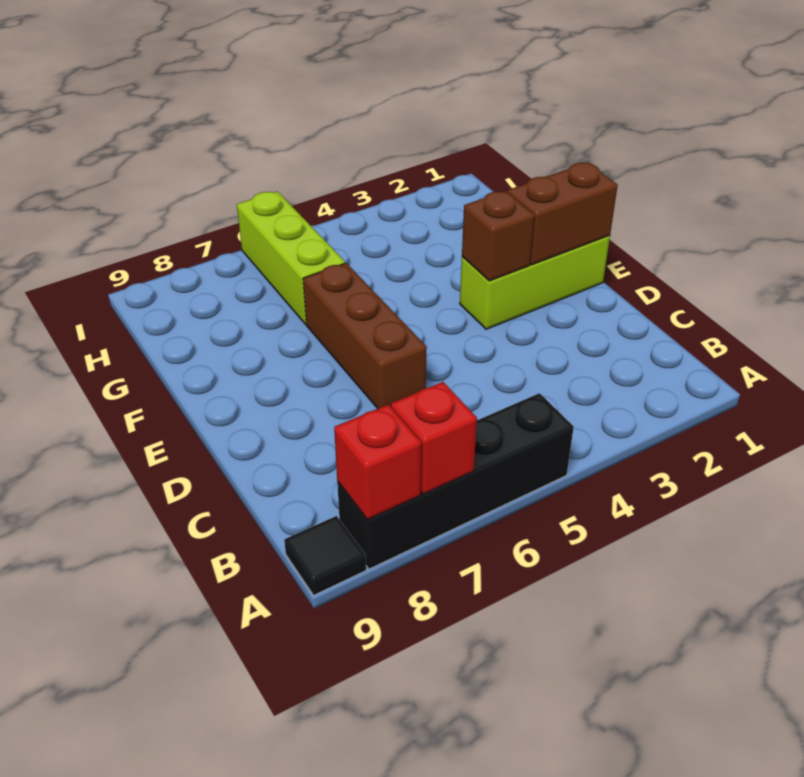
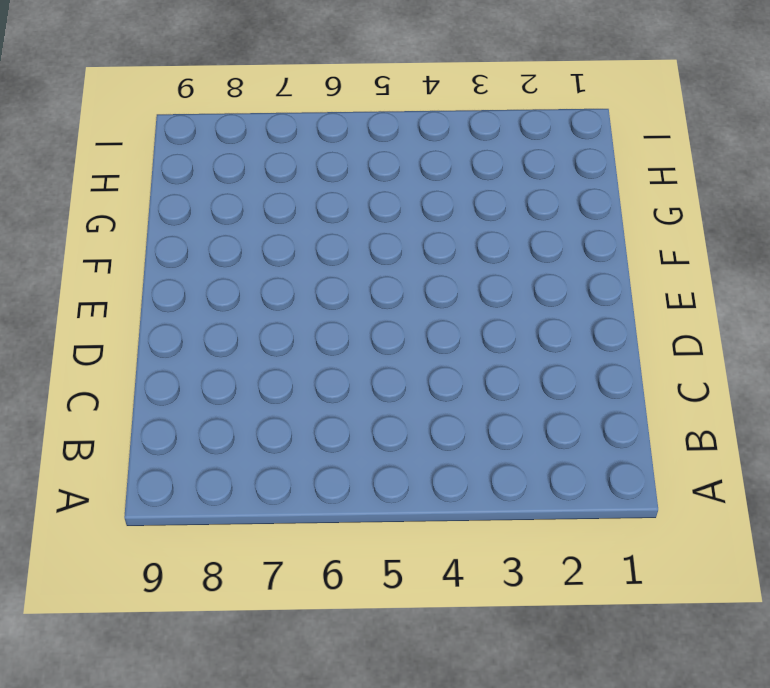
none -> black brick A5:A8 level 1
none -> black tile A9 level 1

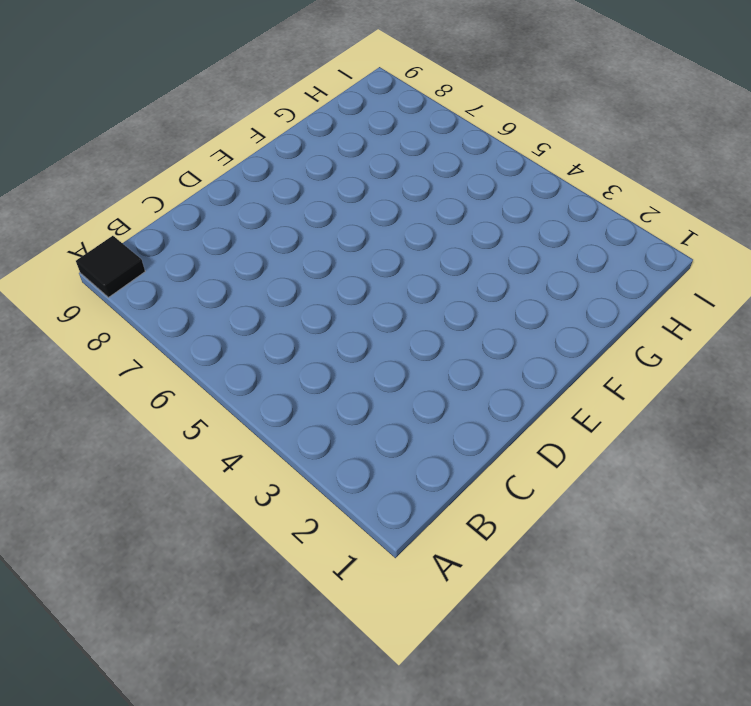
none -> black brick A5:A8 level 1
none -> brown brick D6:F6 level 1

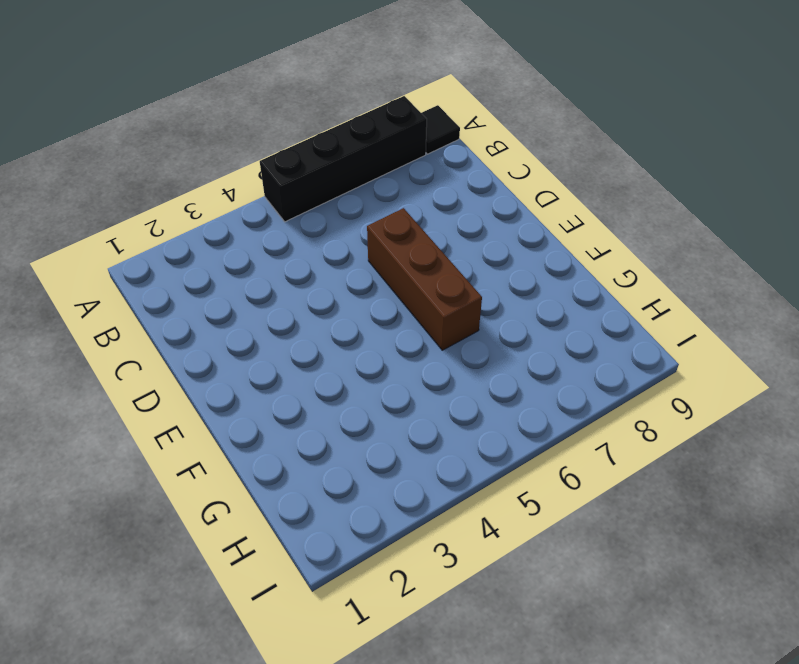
none -> lime brick E1:E3 level 1
none -> lime brick G6:I6 level 1

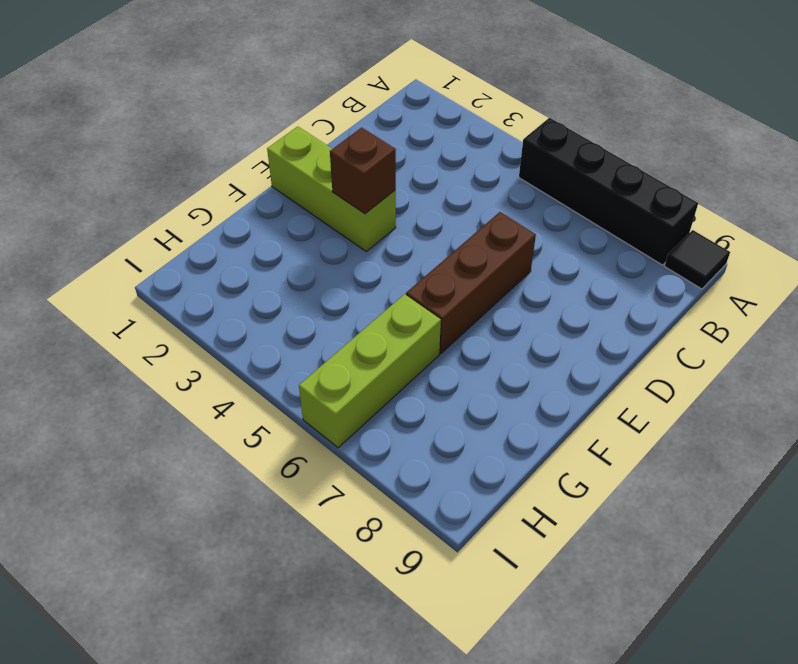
none -> red brick A7 level 2
none -> red brick A8 level 2

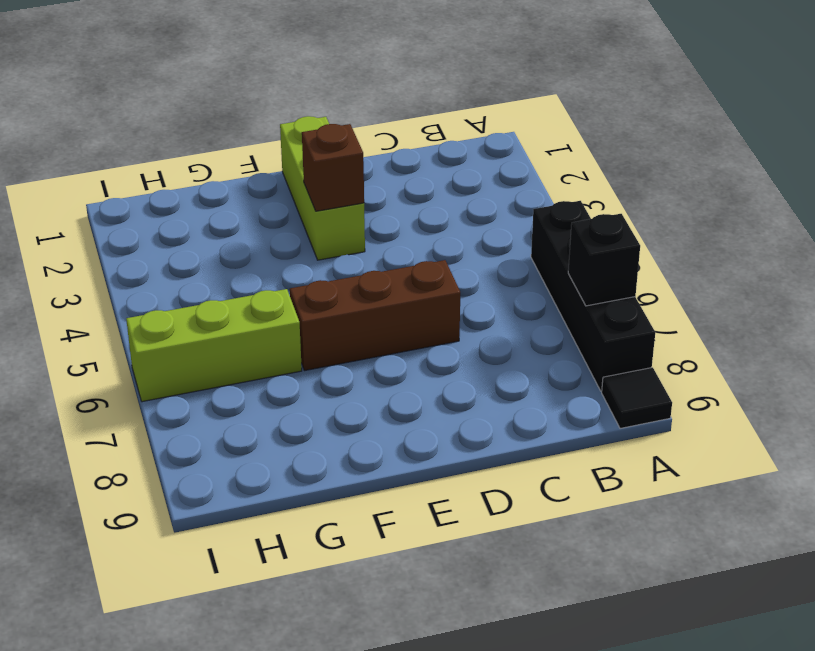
black brick A7 level 2 -> red brick A7 level 2
none -> red brick A8 level 2
none -> brown brick E1:E2 level 2

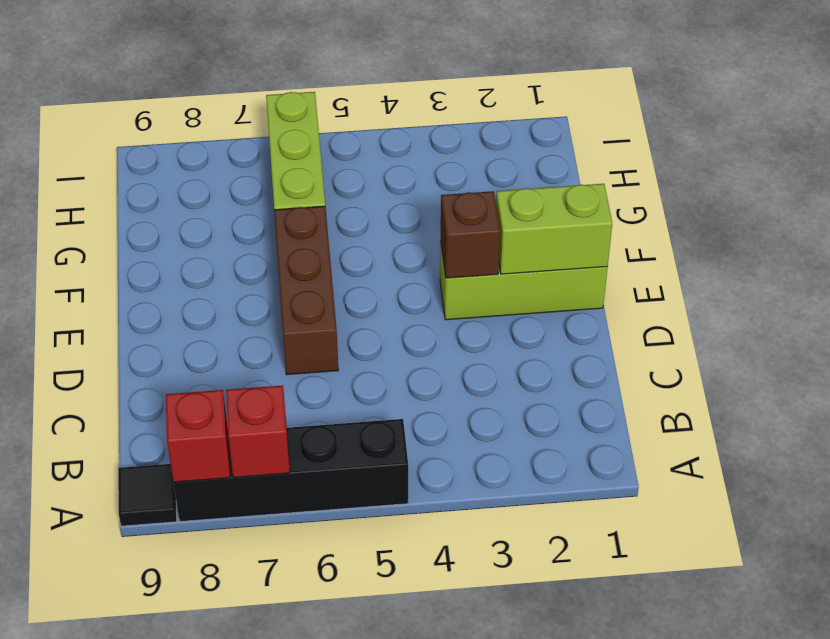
lime brick E1:E2 level 2 -> brown brick E1:E2 level 2

